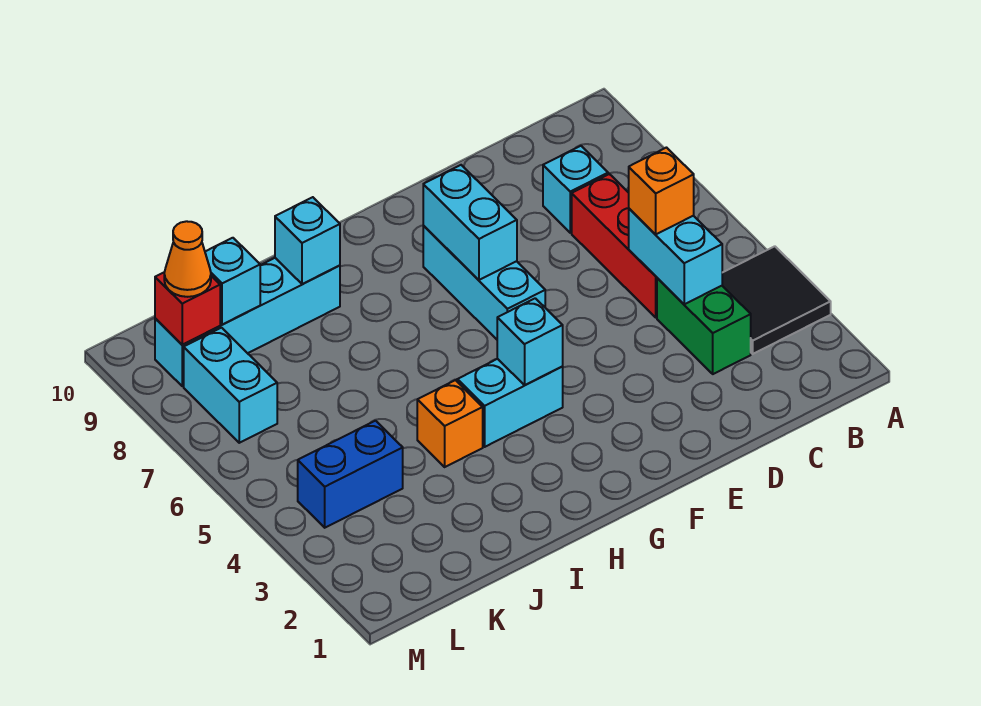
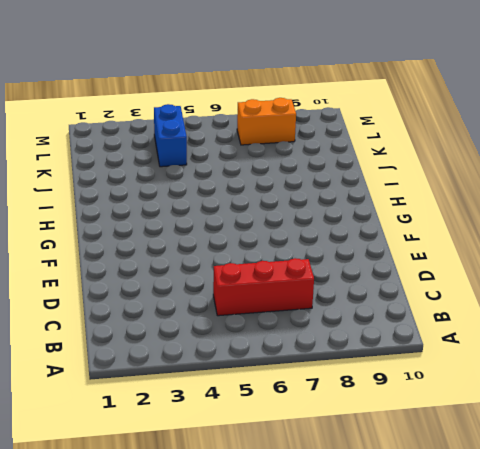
orange brick L7:L8 level 1 -> cyan brick L7:L8 level 1
none -> black tile A3:B4 level 1
none -> green brick C3:C4 level 1
none -> cyan brick C8 level 1

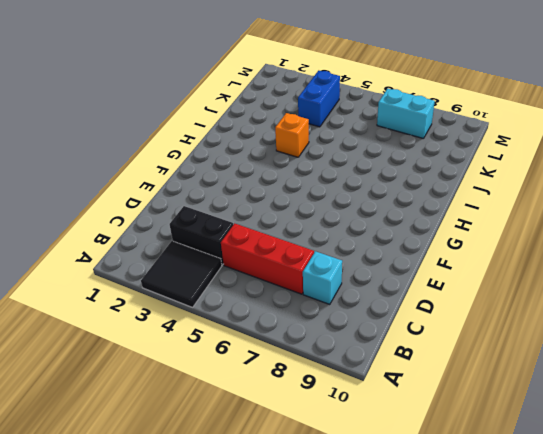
black brick C3:C4 level 1 -> green brick C3:C4 level 1
none -> cyan brick F6:F8 level 1
none -> cyan brick G4:H4 level 1
none -> cyan brick I9:L9 level 1

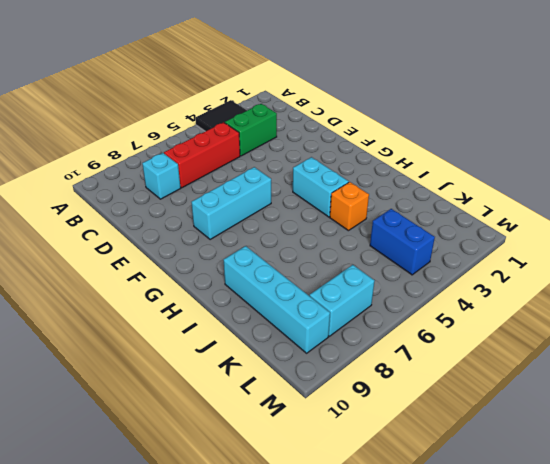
none -> cyan brick C4:C5 level 2
none -> cyan brick F7:F8 level 2
none -> cyan brick G4 level 2

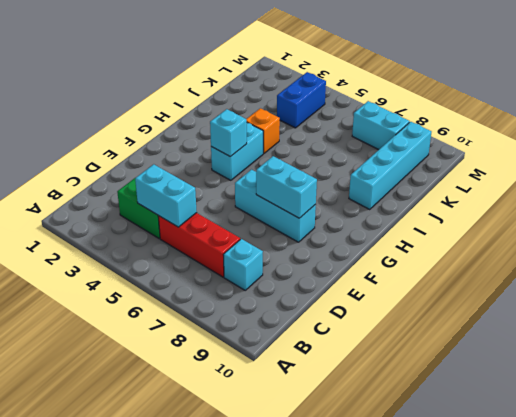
none -> black tile A3:B4 level 1
none -> cyan brick I9 level 2
none -> cyan brick K9 level 2

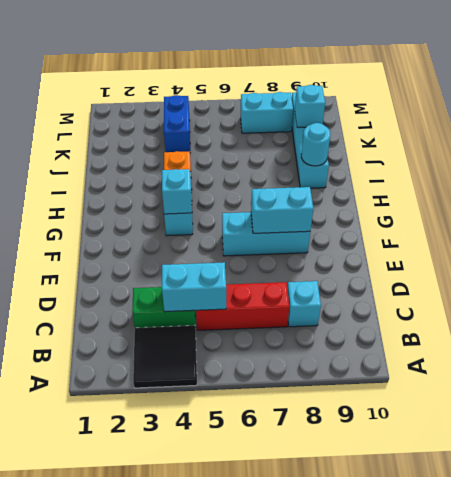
cyan round brick I9 level 2 -> cyan brick I9 level 2
none -> red brick L9 level 2
none -> orange brick C5 level 3
none -> orange cone L9 level 3

